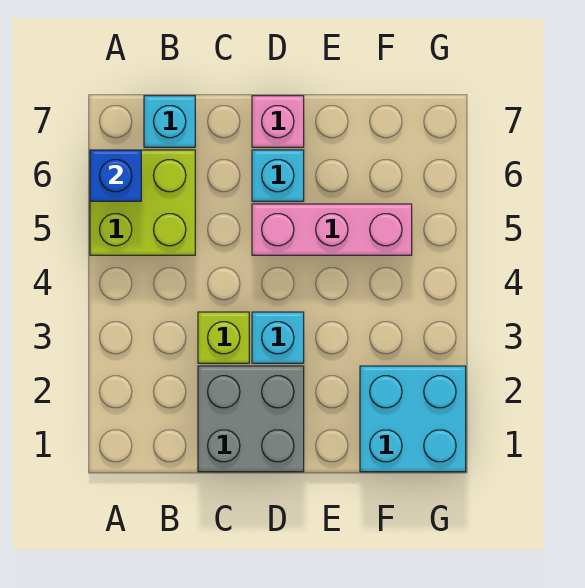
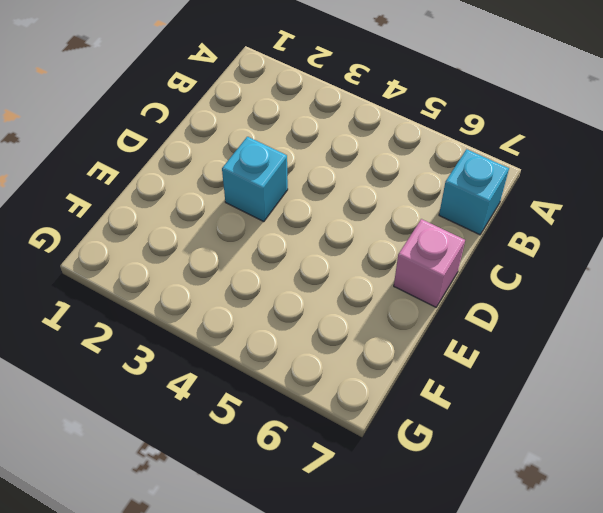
none -> lime brick A5:B6 level 1
none -> grey brick C1:D2 level 1

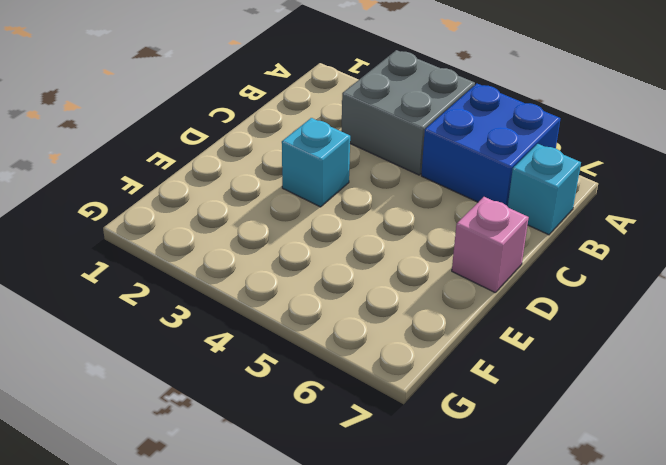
grey brick A3:B4 level 1 -> grey brick C1:D2 level 1
blue brick A5:B6 level 1 -> lime brick A5:B6 level 1
none -> lime brick C3 level 1
none -> pink brick D5:F5 level 1

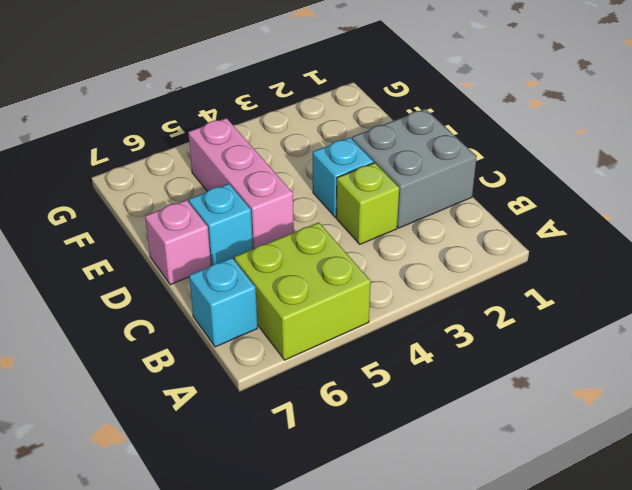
none -> cyan brick F1:G2 level 1
none -> blue brick A6 level 2

